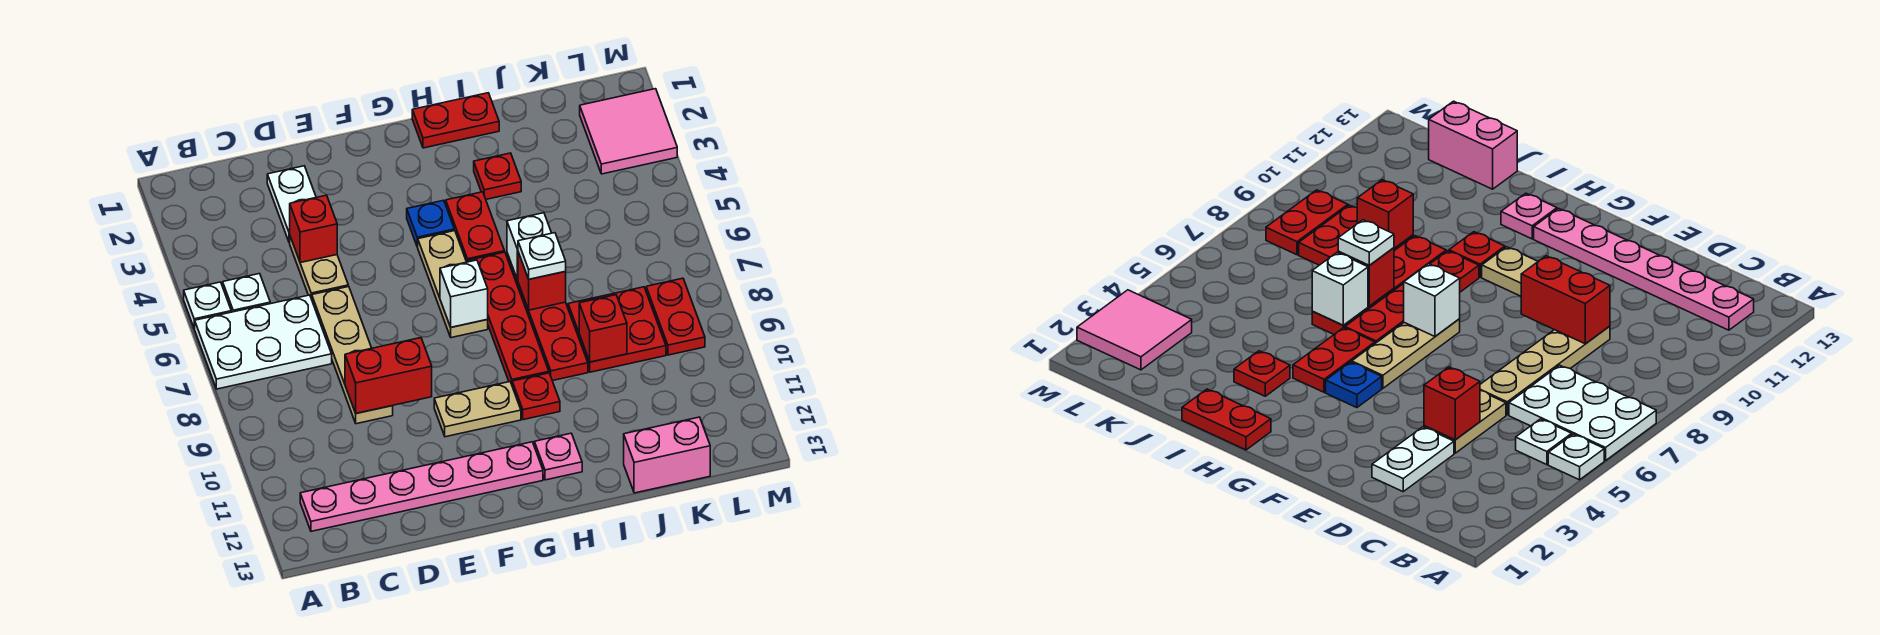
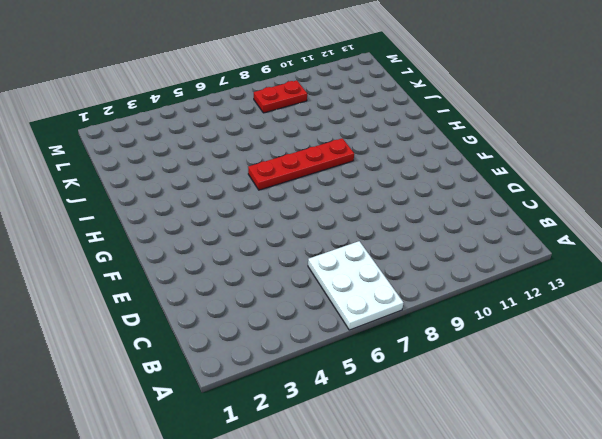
none -> white plate A5 level 1
none -> white plate B5 level 1
none -> pink plate B12:G12 level 1

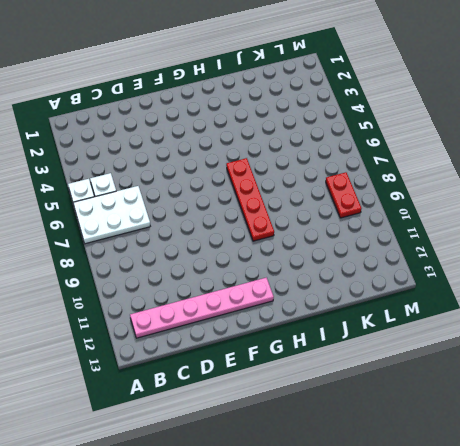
none -> white plate D2:D3 level 1
none -> tan plate D4:D5 level 1
none -> tan plate D6:D9 level 1

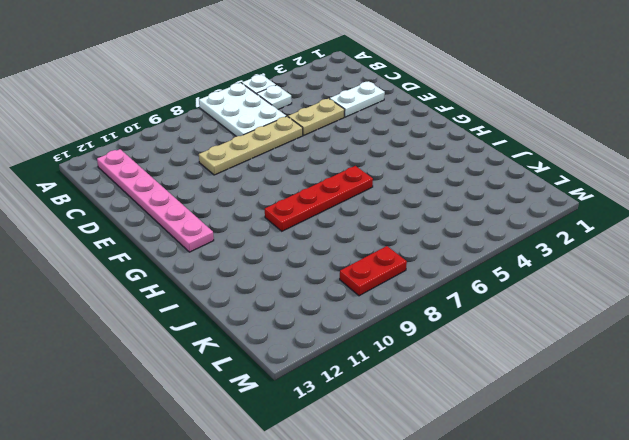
none -> tan plate F10:G10 level 1
none -> blue plate G4 level 1
none -> tan plate G5:G7 level 1

